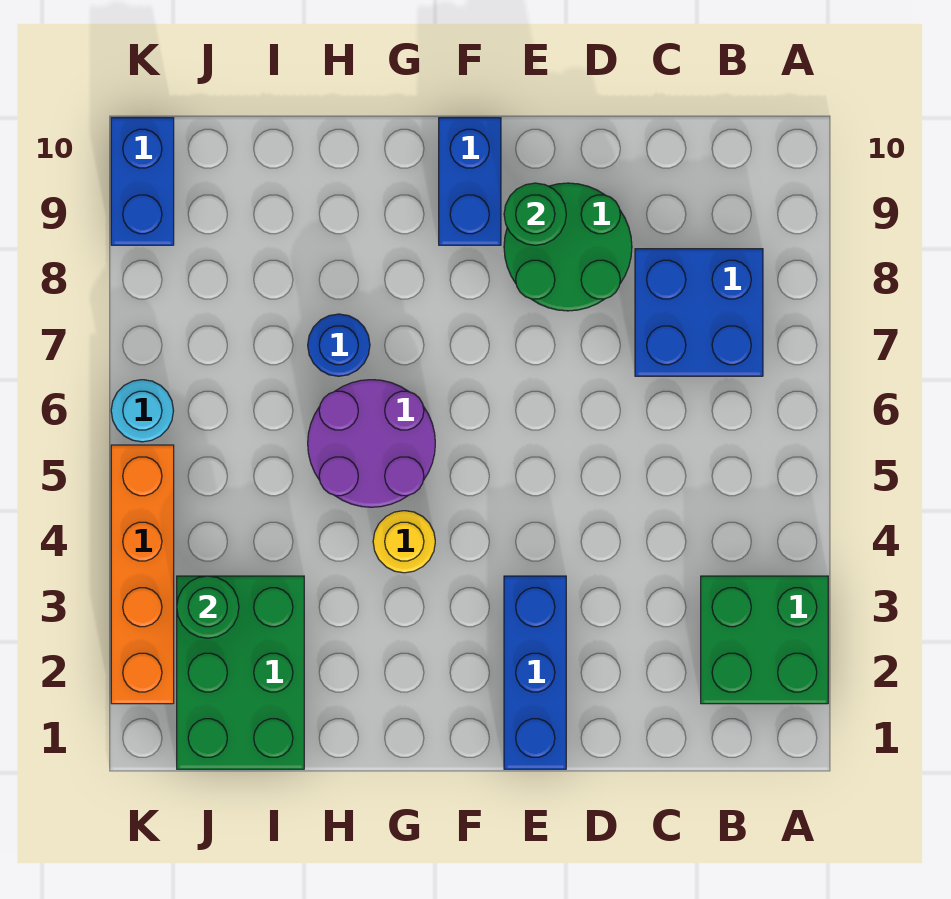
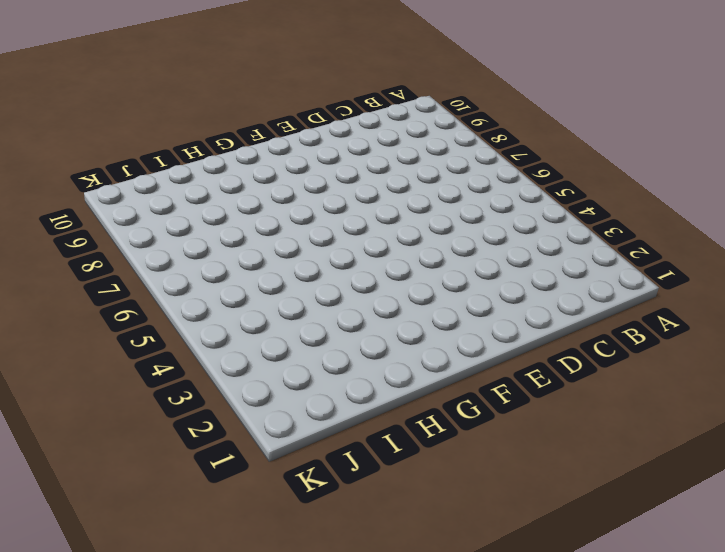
none -> green brick A2:B3 level 1
none -> blue brick B7:C8 level 1
none -> green round brick D8:E9 level 1

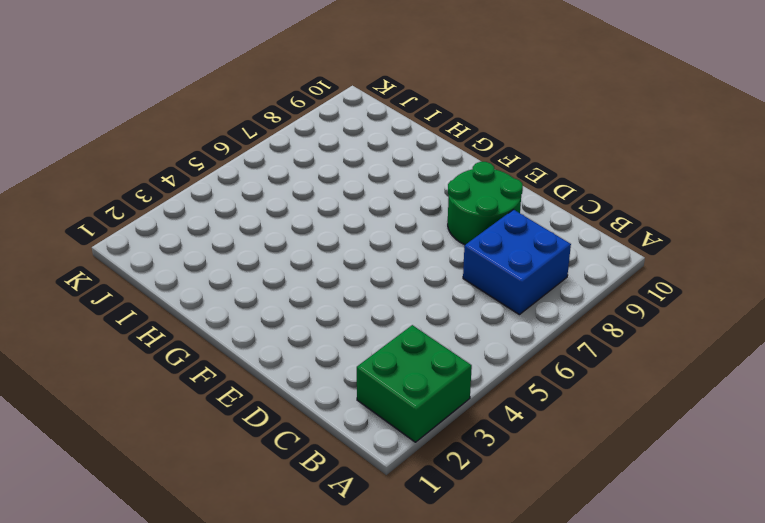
none -> blue brick E1:E3 level 1
none -> blue brick F9:F10 level 1
none -> yellow round brick G4 level 1

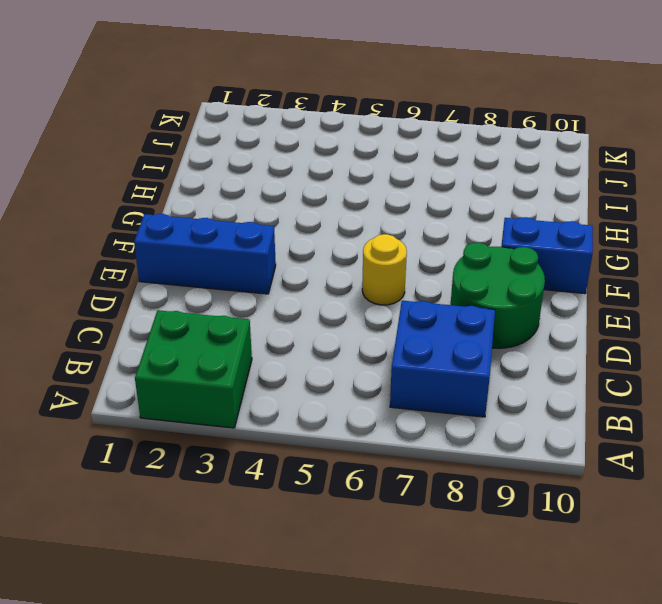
yellow round brick E6 level 1 -> yellow round brick G4 level 1
none -> purple round brick G5:H6 level 1
none -> blue round brick H7 level 1
none -> green brick I1:J3 level 1

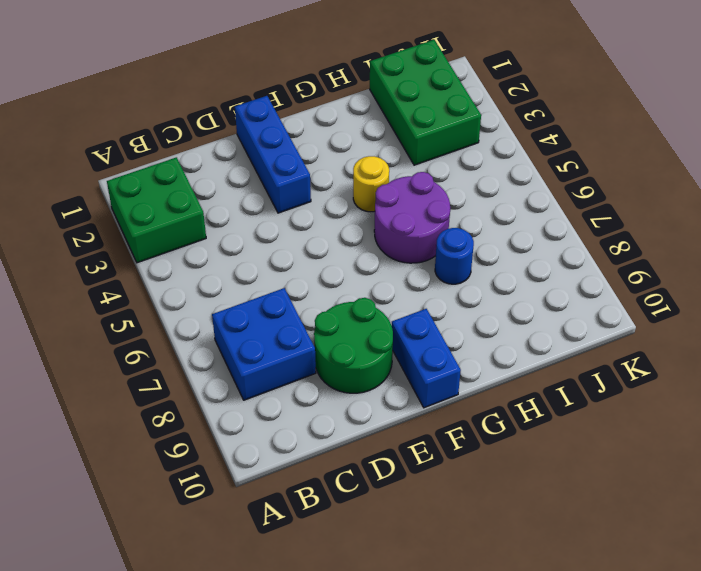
none -> orange brick K2:K5 level 1
none -> cyan round brick K6 level 1
none -> blue brick K9:K10 level 1

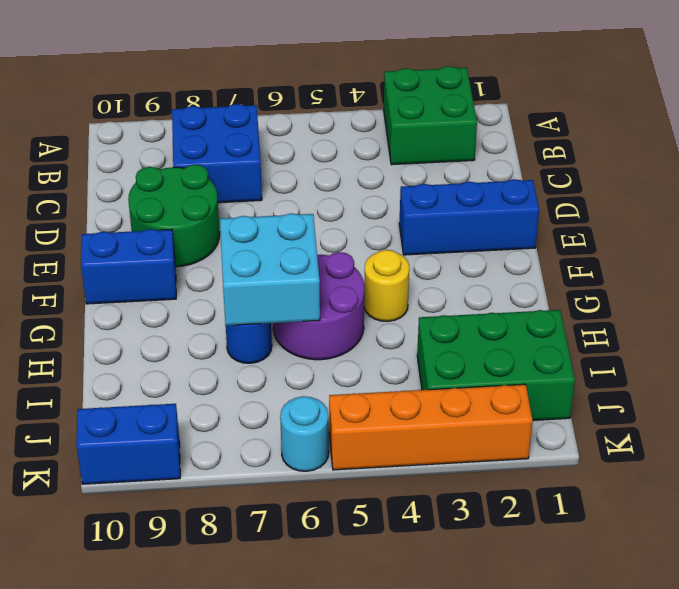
cyan brick G6:H7 level 2 -> none
none -> green round brick E9 level 2
none -> green round brick J3 level 2

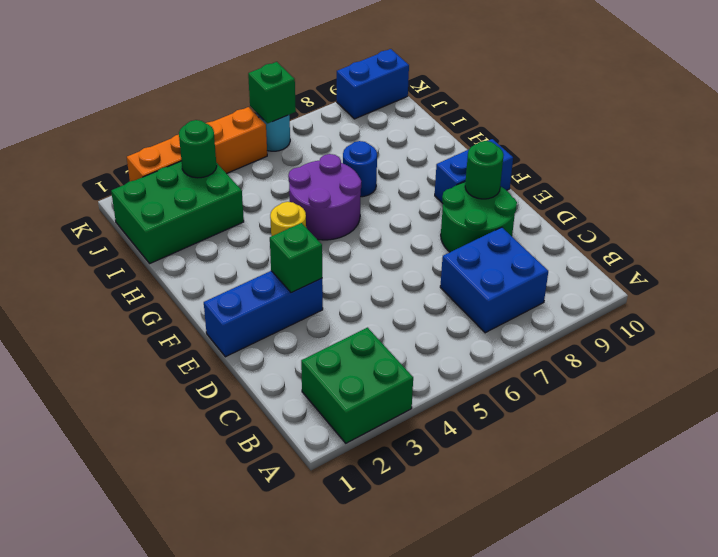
green brick E3 level 2 -> none
green brick K6 level 2 -> none

